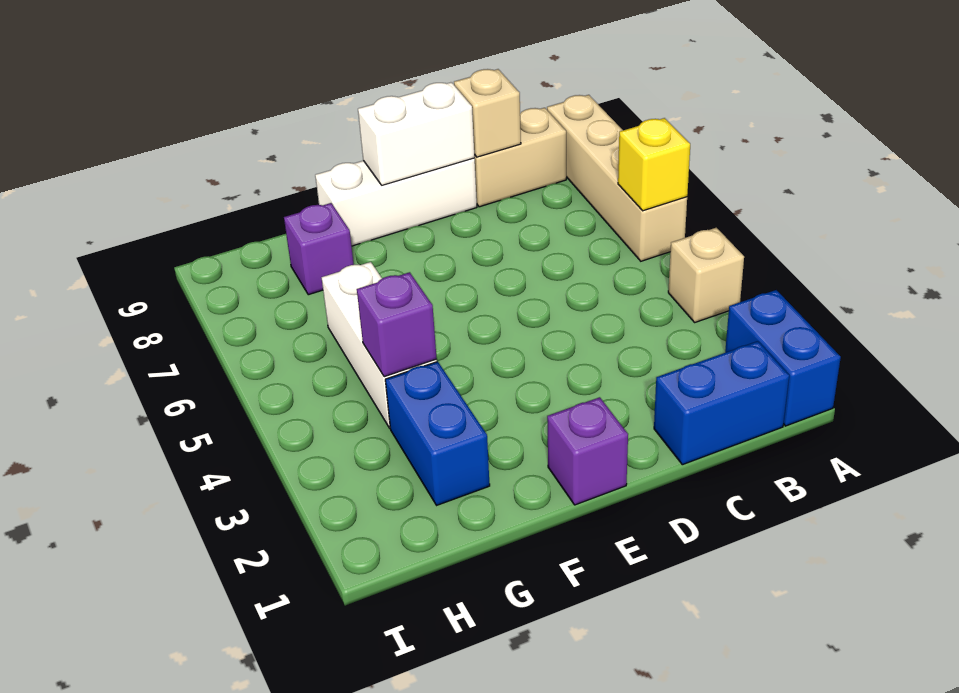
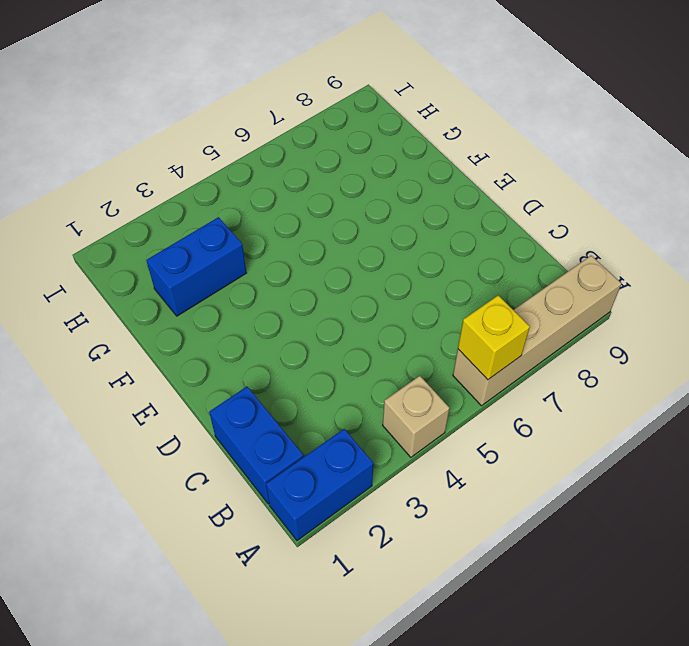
none -> tan brick B9:C9 level 1
none -> white brick D9:F9 level 1
none -> purple brick E1 level 1

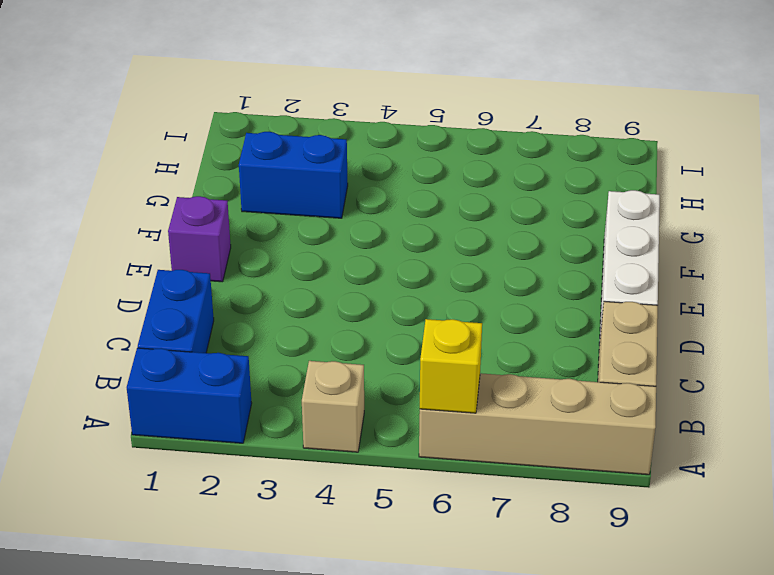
none -> white brick G4:G6 level 1
none -> purple brick G8 level 1
none -> tan brick C9 level 2

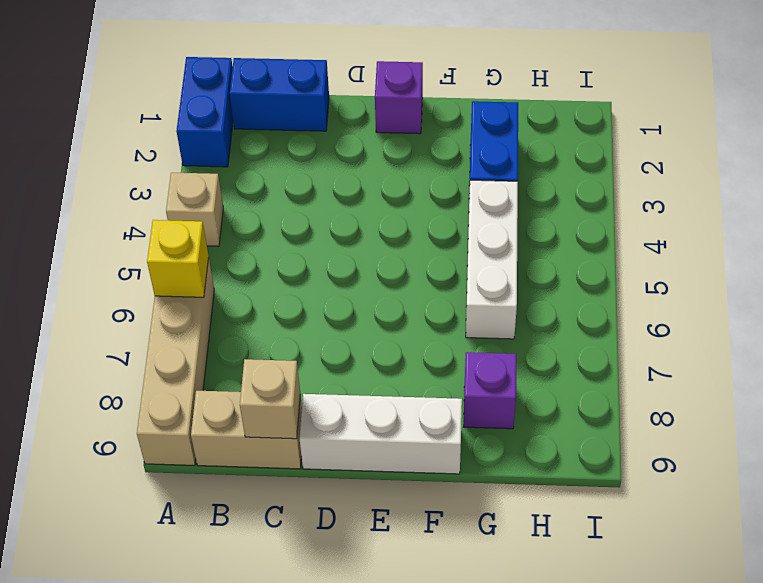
none -> white brick D9:E9 level 2
none -> purple brick G4 level 2

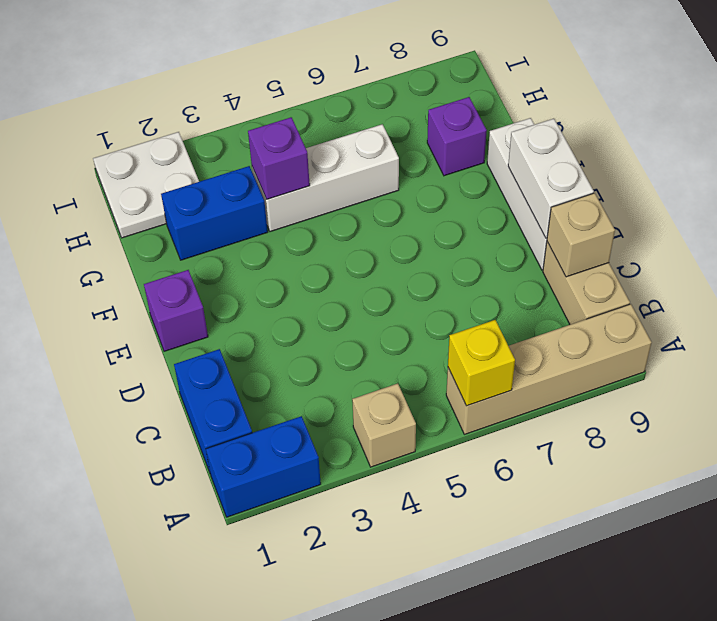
white plate H1:I2 level 1 -> none

